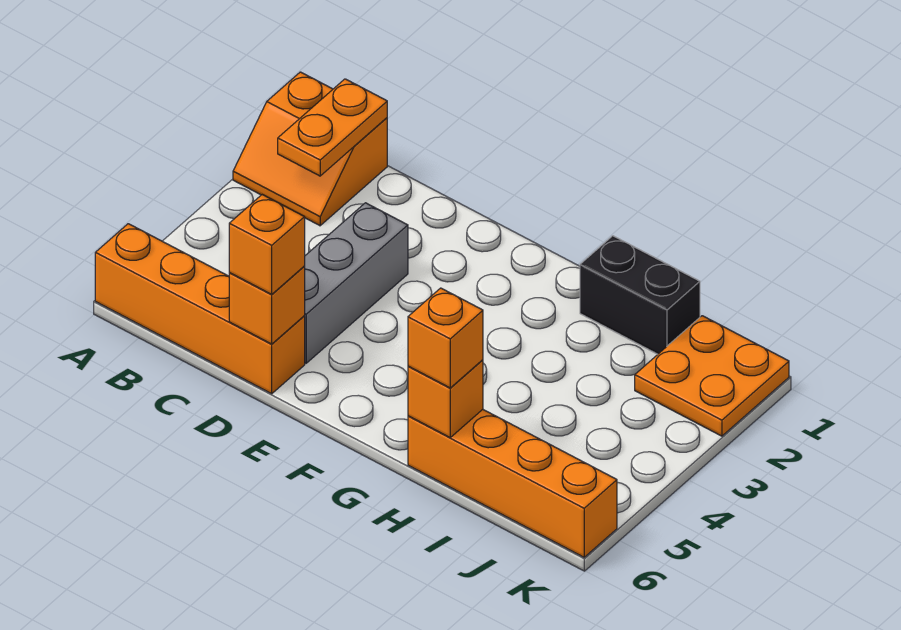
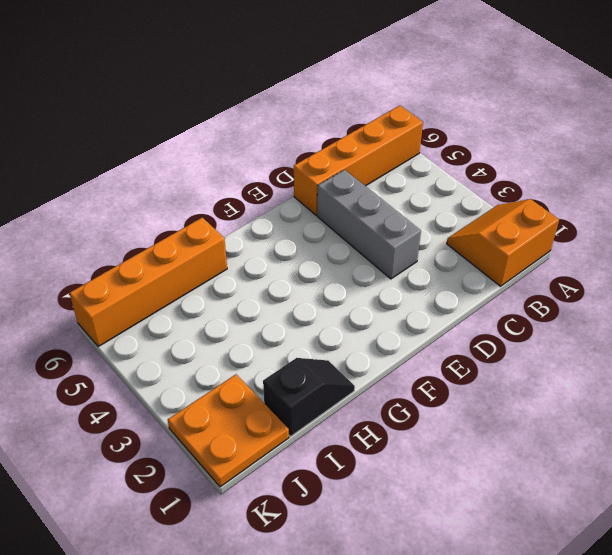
black slope H1:I1 level 1 top I -> black brick H1:I1 level 1
none -> orange plate B1:B2 level 2
none -> orange brick D6 level 2

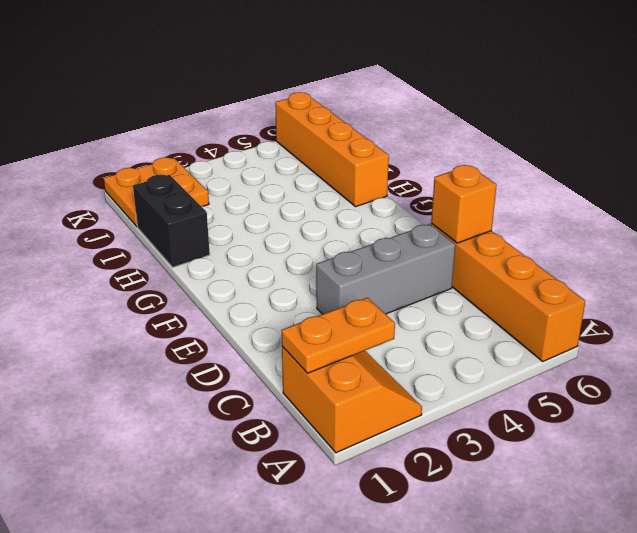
none -> orange brick H6 level 2
none -> orange brick D6 level 3

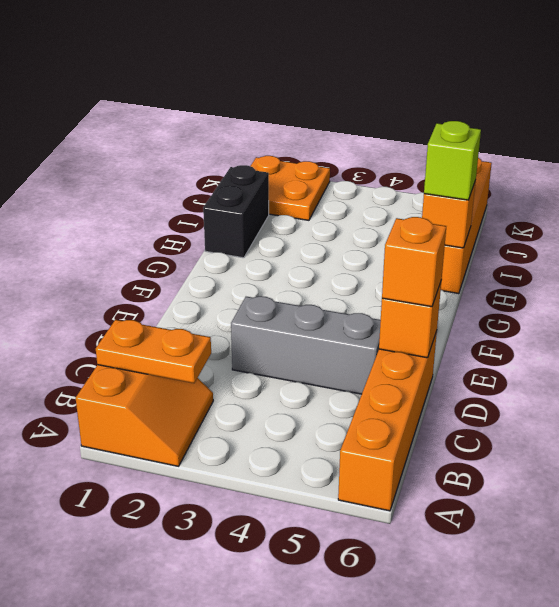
lime brick H6 level 3 -> orange brick H6 level 3

